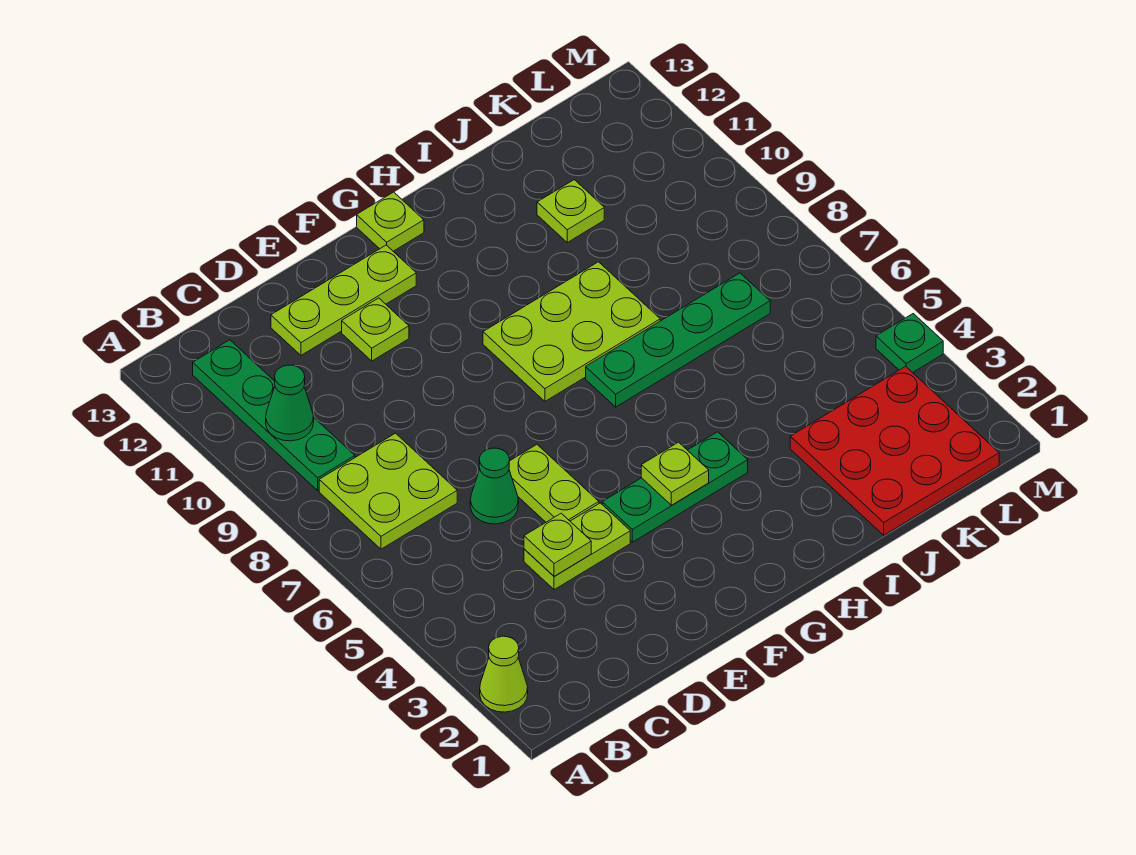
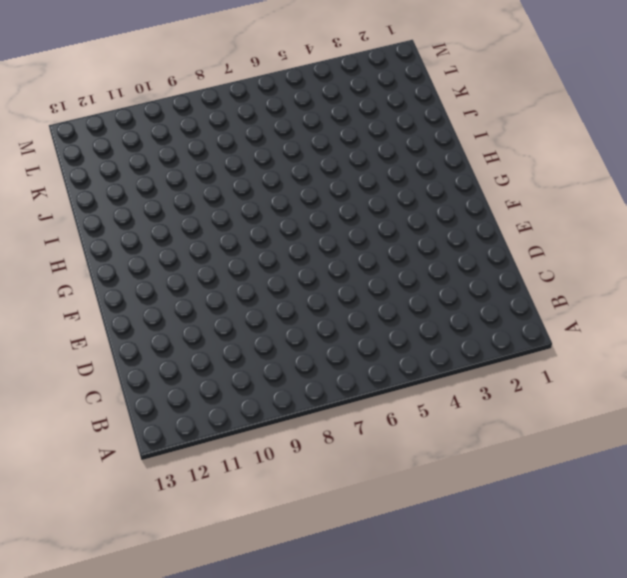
none -> lime cone A2 level 1
none -> lime plate B7:C8 level 1
none -> green plate B9:B12 level 1

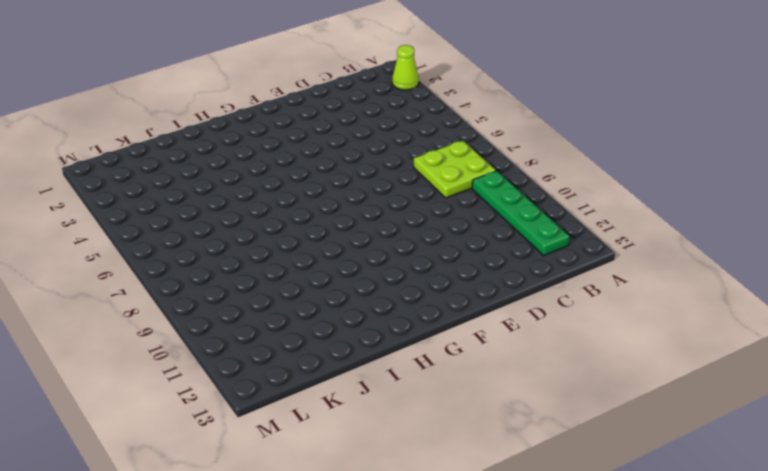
none -> lime plate D4:E4 level 1
none -> green cone D6 level 1
none -> lime plate D12:F12 level 1

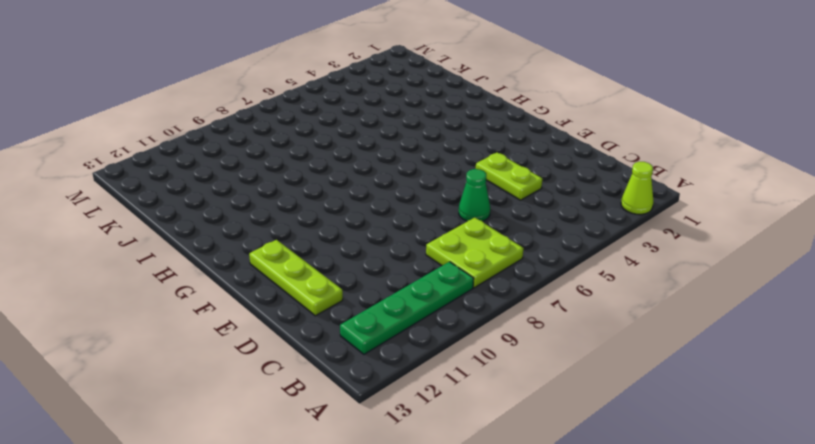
none -> lime plate E5:E6 level 1
none -> lime plate E11 level 1
none -> green plate F4:H4 level 1

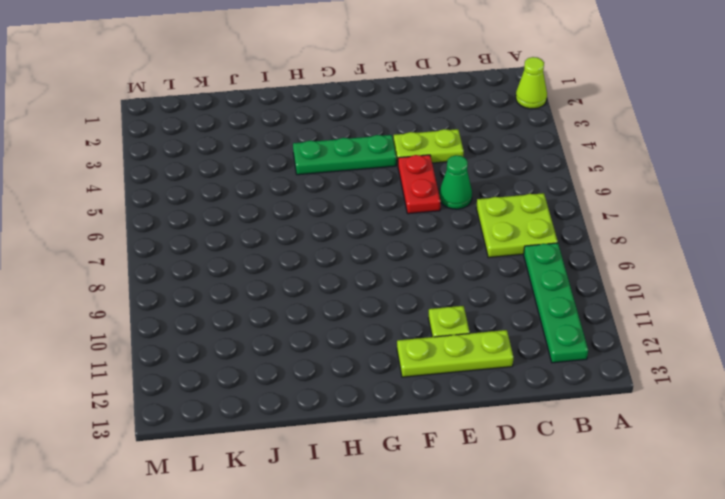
red plate E5:E6 level 1 -> lime plate E5:E6 level 1
none -> lime plate G8:I9 level 1
none -> lime plate G13 level 1
none -> green plate H7:K7 level 1

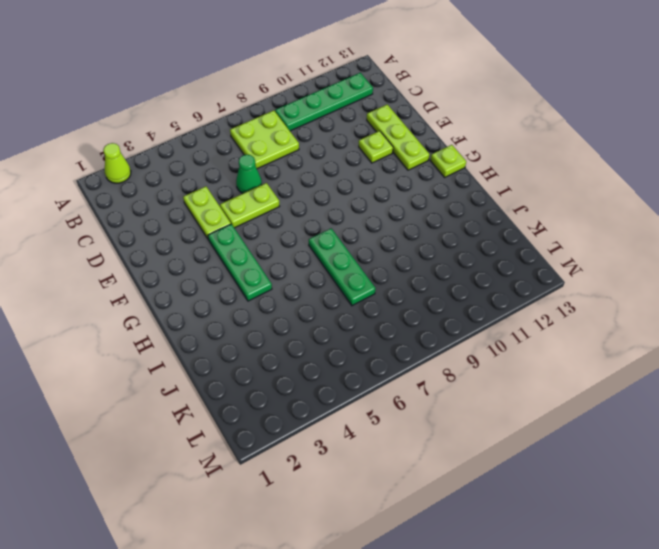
green plate H7:J7 level 1 -> green plate H7:K7 level 1
none -> lime plate G8:I9 level 1
none -> red plate J1:L3 level 1
none -> lime plate J11 level 1

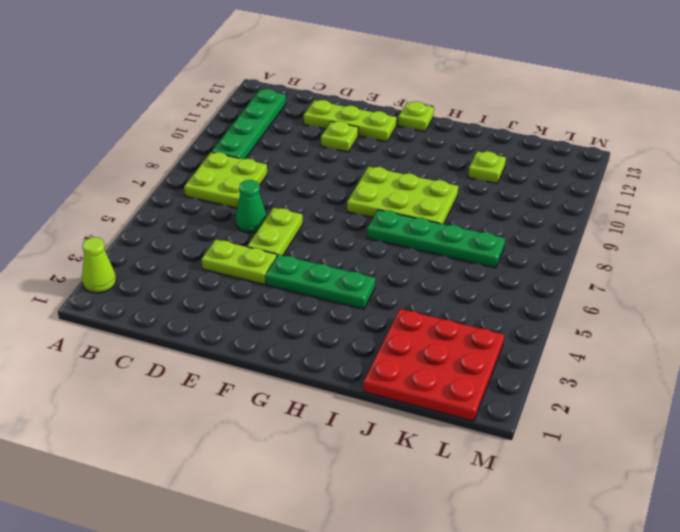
none -> green plate M4 level 1
none -> green cone B10 level 2
none -> lime plate D4 level 2

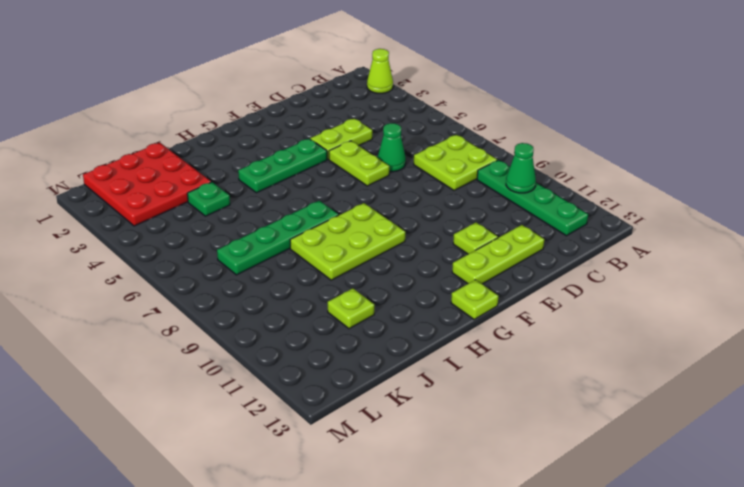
green plate J4 level 1 -> green plate M4 level 1
none -> lime plate D4 level 2
none -> lime plate G4 level 2

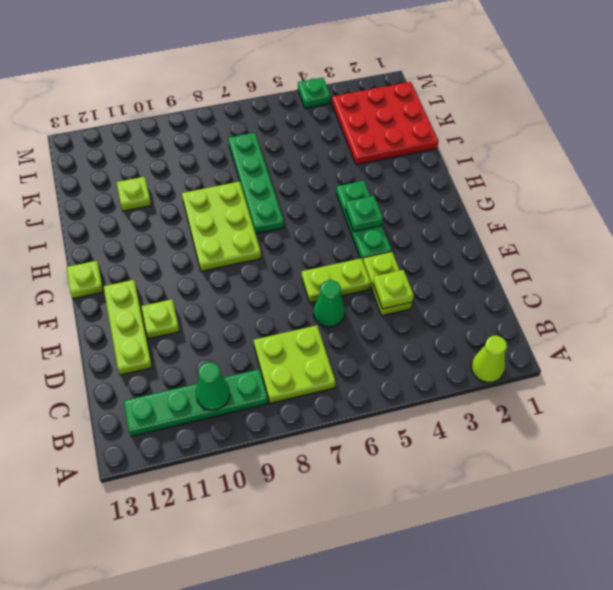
green plate G4 level 2 -> lime plate G4 level 2

